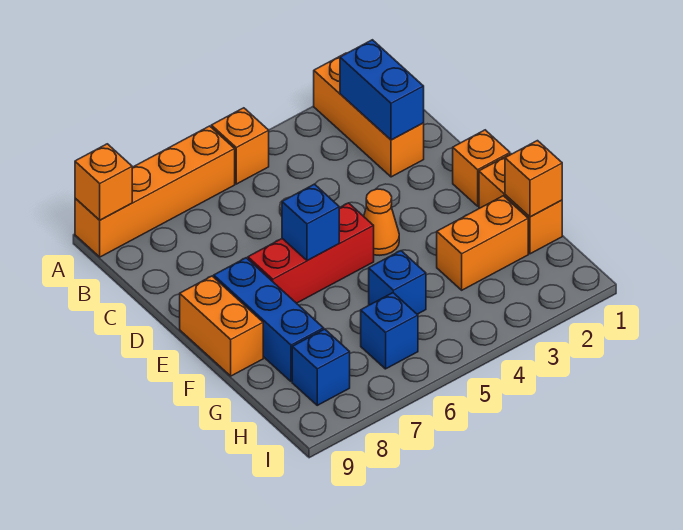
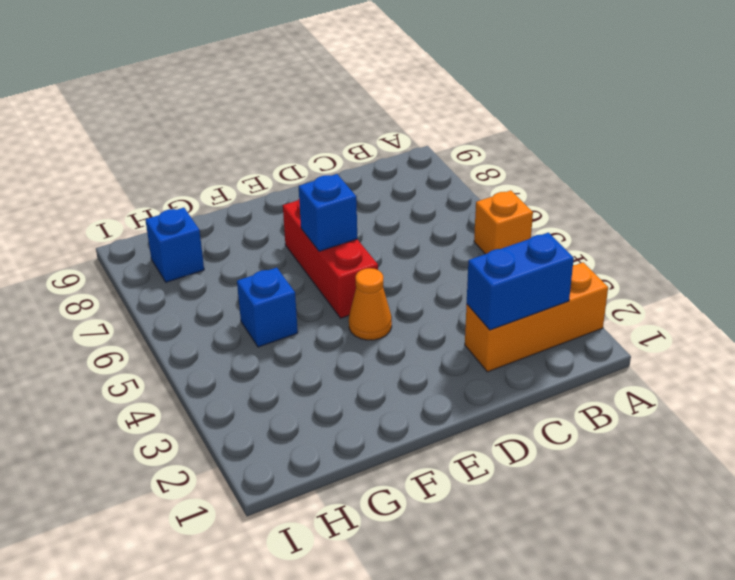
none -> orange brick A6:A9 level 1
none -> orange brick E1 level 1
none -> blue brick E8:G8 level 1

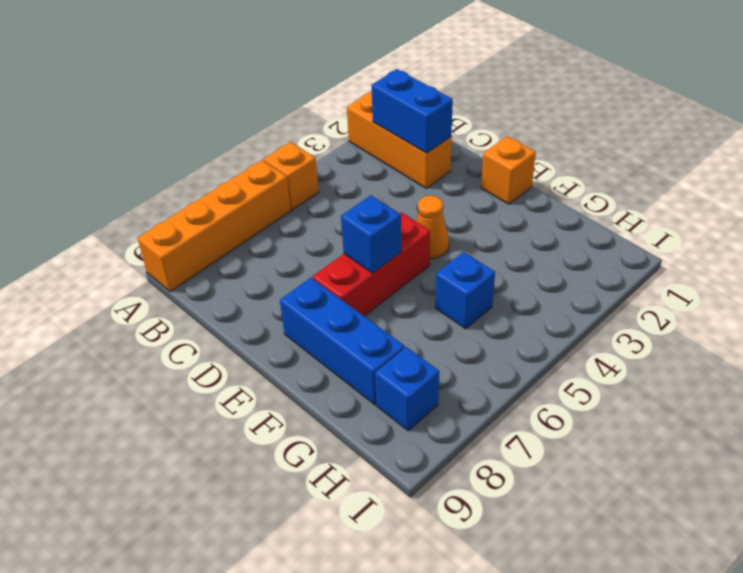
none -> orange brick E9:F9 level 1
none -> orange brick F1:G1 level 1
none -> orange brick G2:G3 level 1

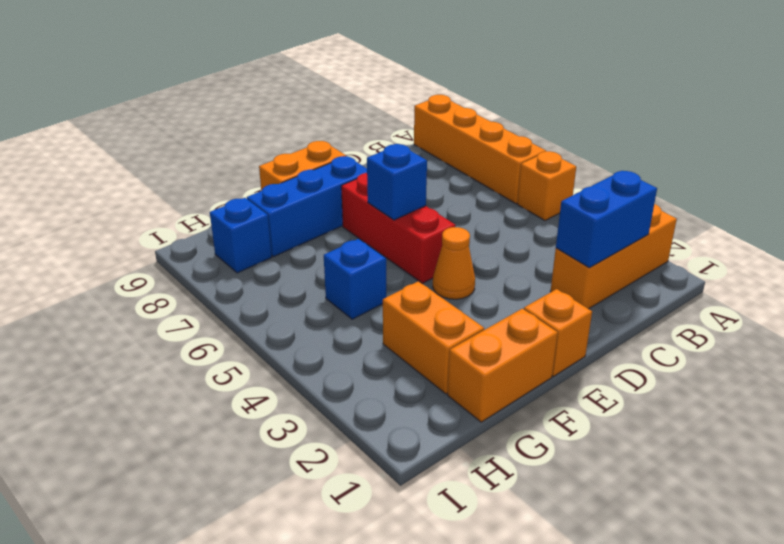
none -> blue brick H6 level 1
none -> orange brick A9 level 2
none -> orange brick G1 level 2

